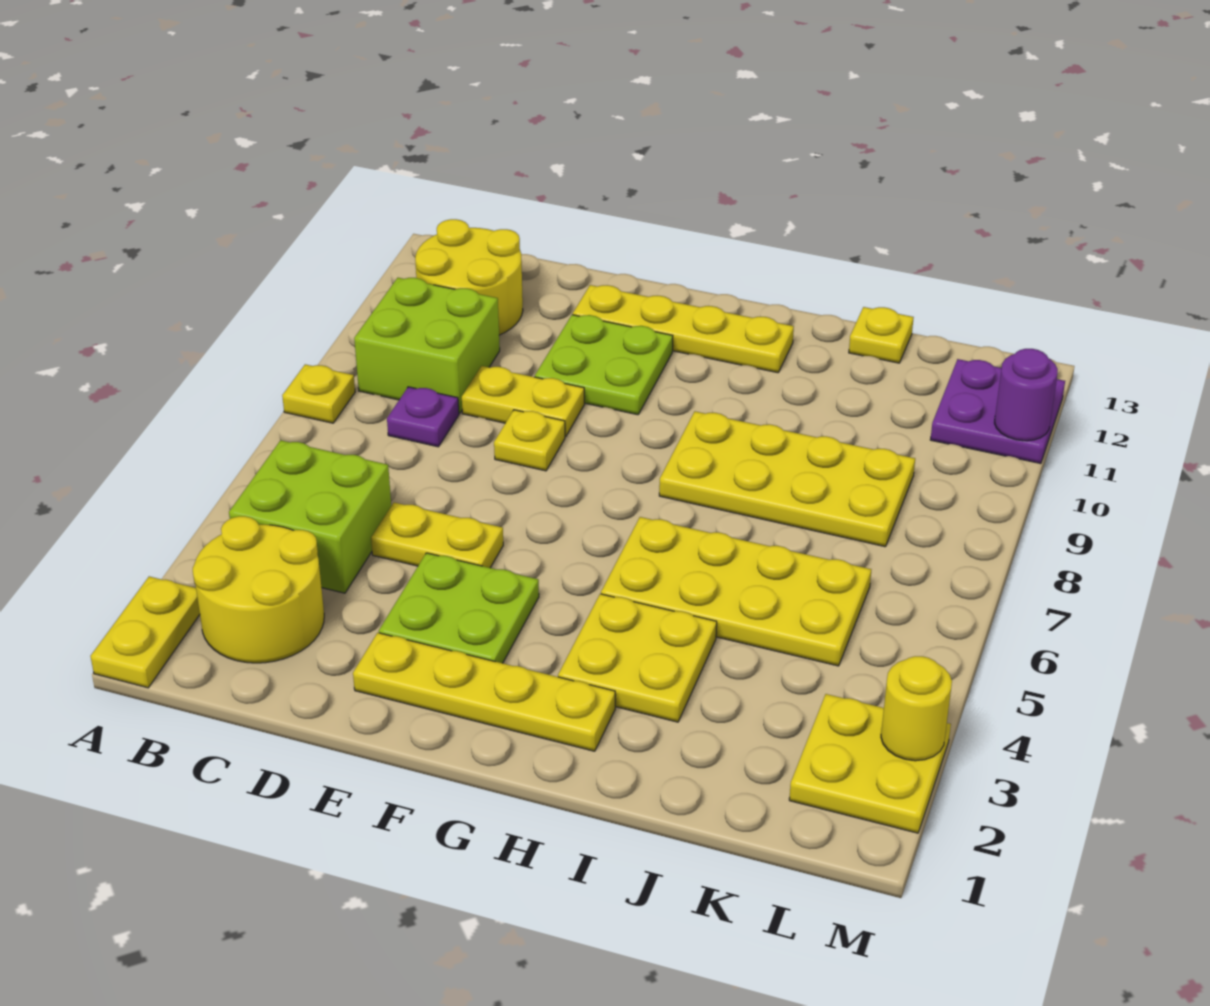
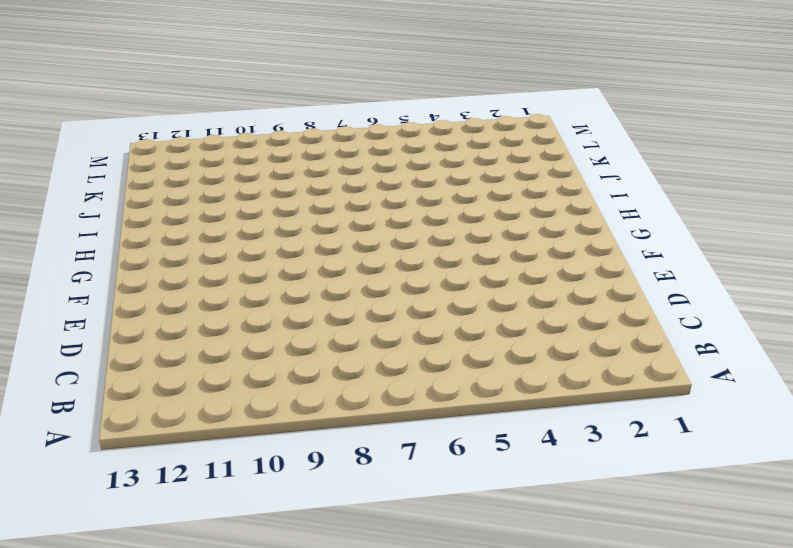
none -> yellow plate A1:A2 level 1
none -> yellow plate A8 level 1
none -> yellow round brick B2:C3 level 1

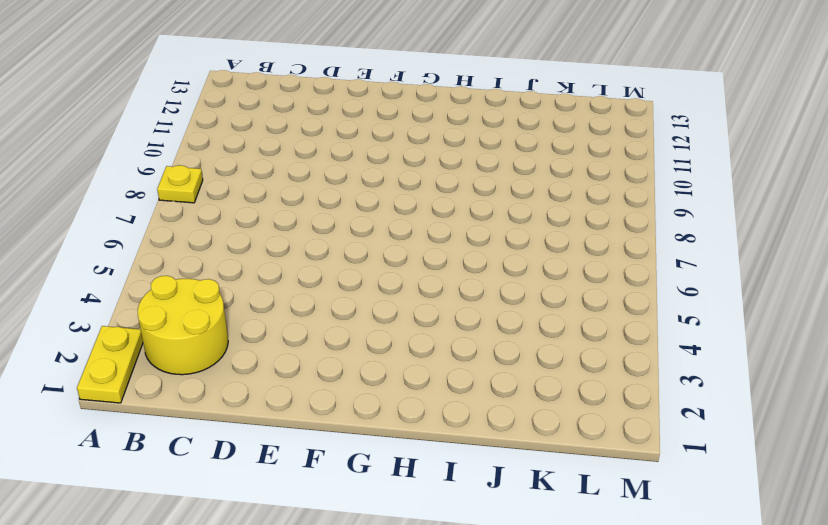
none -> lime brick B4:C5 level 1
none -> lime brick B9:C10 level 1
none -> yellow round brick B11:C12 level 1

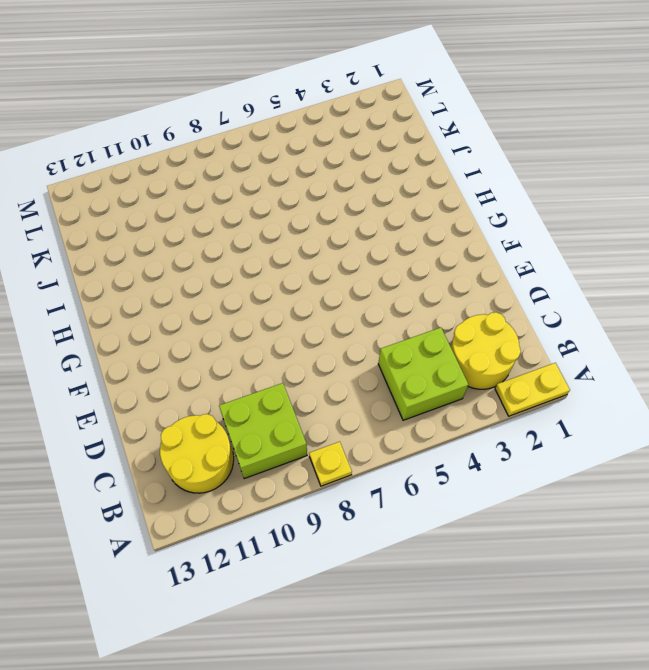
none -> purple plate C8 level 1
none -> yellow plate D5:E5 level 1
none -> yellow plate D9:E9 level 1

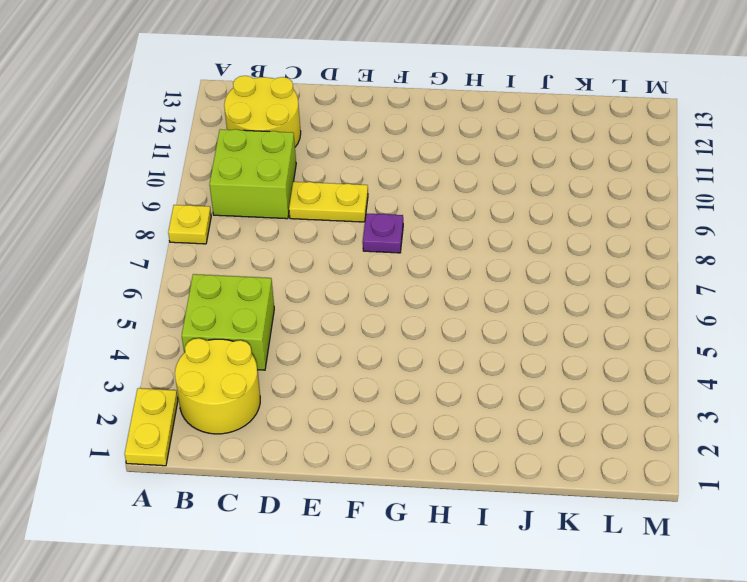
purple plate F8 level 1 -> purple plate C8 level 1
none -> yellow plate D5:E5 level 1
none -> yellow plate E2:H2 level 1
none -> lime plate E3:F4 level 1

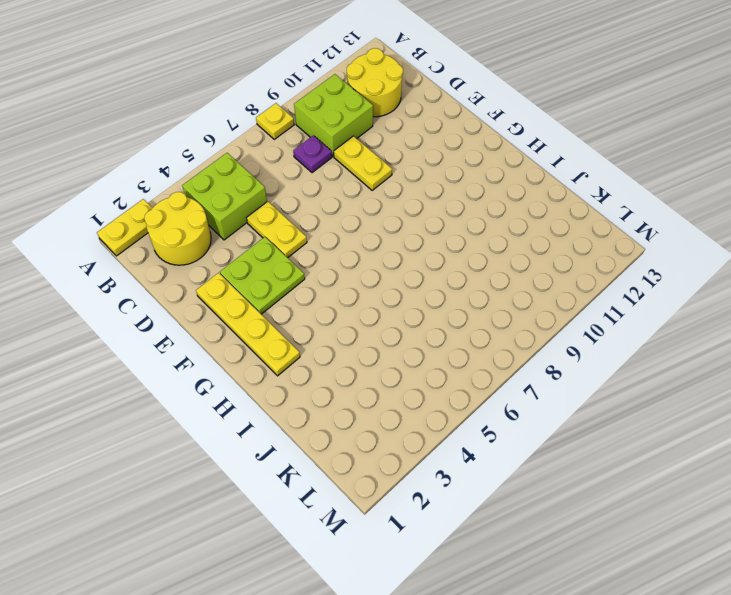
none -> yellow plate E8 level 1
none -> lime plate E10:F11 level 1
none -> yellow plate E12:H12 level 1

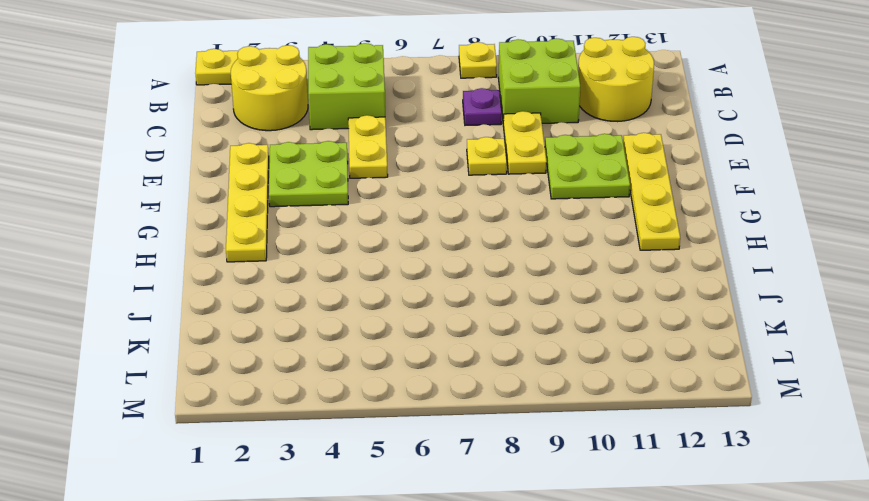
none -> yellow plate H3:I4 level 1
none -> yellow plate H5:K6 level 1
none -> yellow plate H8:K9 level 1

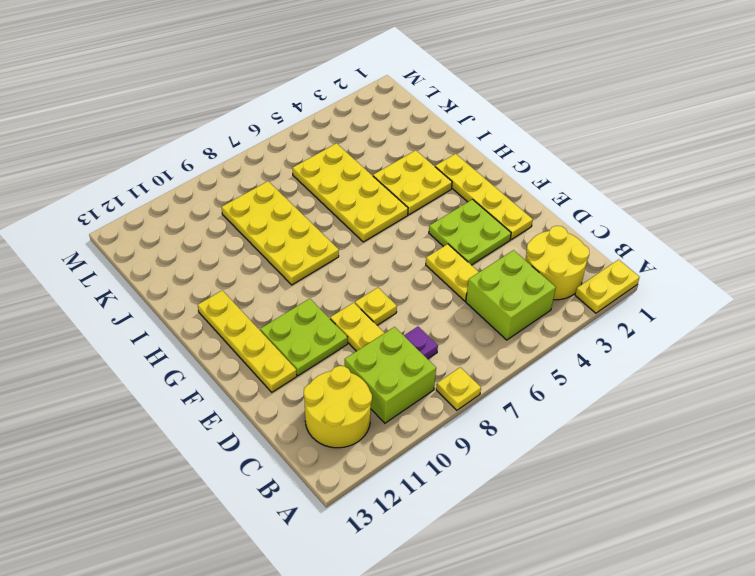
none -> yellow plate J13 level 1
none -> yellow plate L2:M3 level 1
none -> purple plate L11:M12 level 1

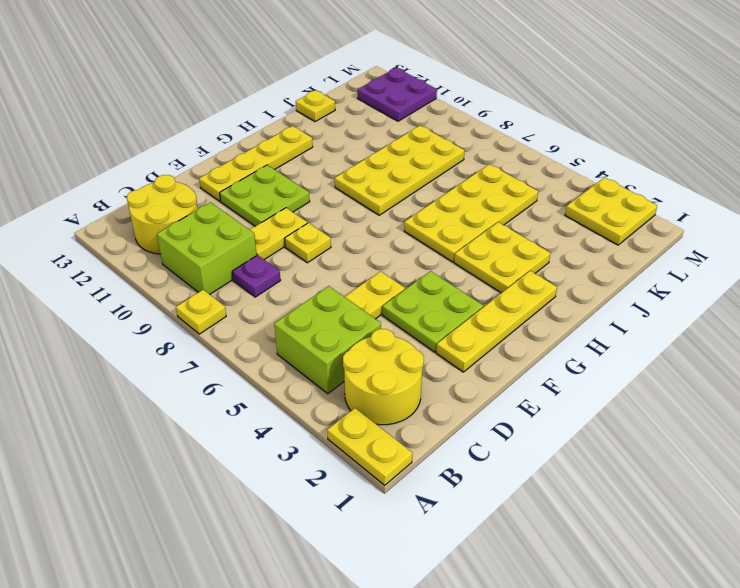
none -> yellow round brick M3 level 2
none -> purple round brick M11 level 2

